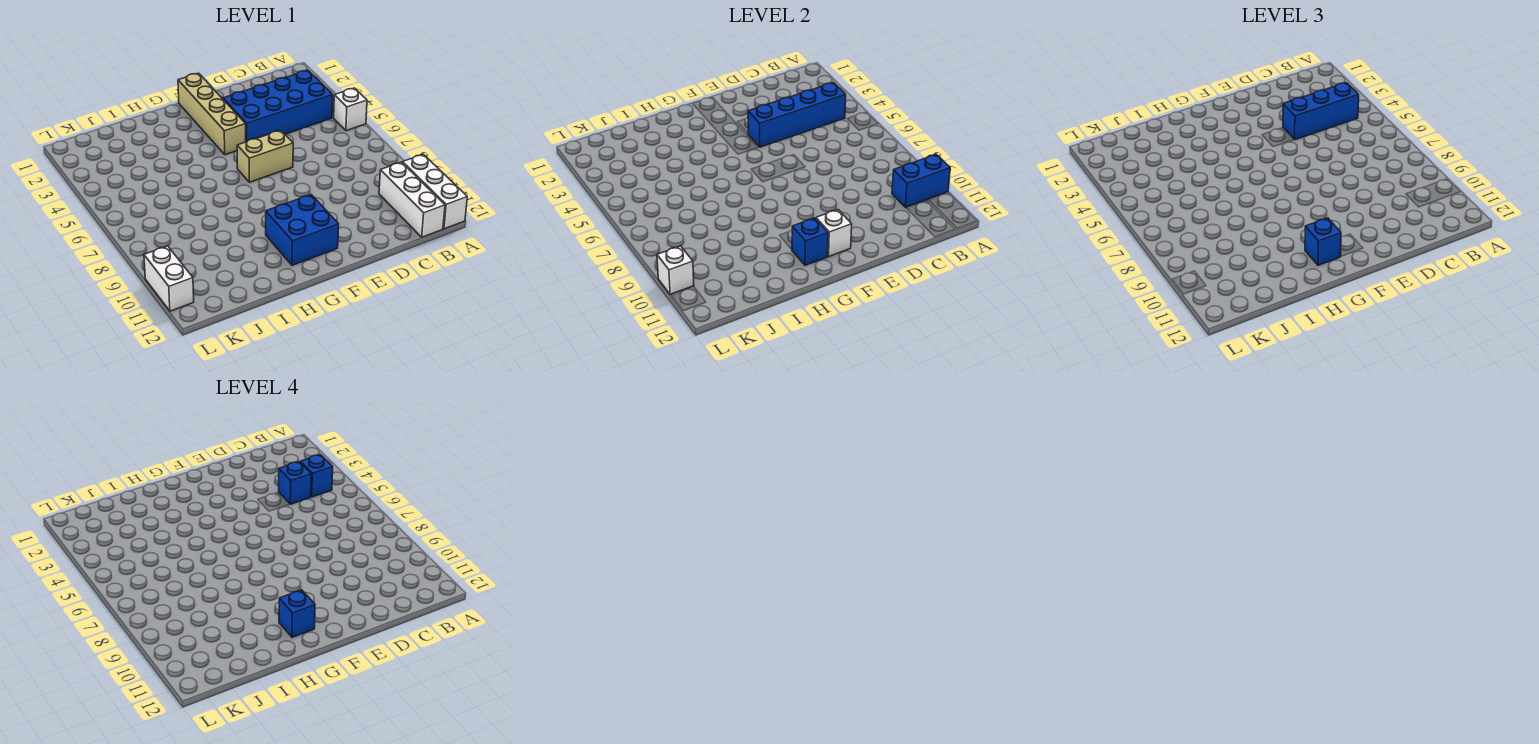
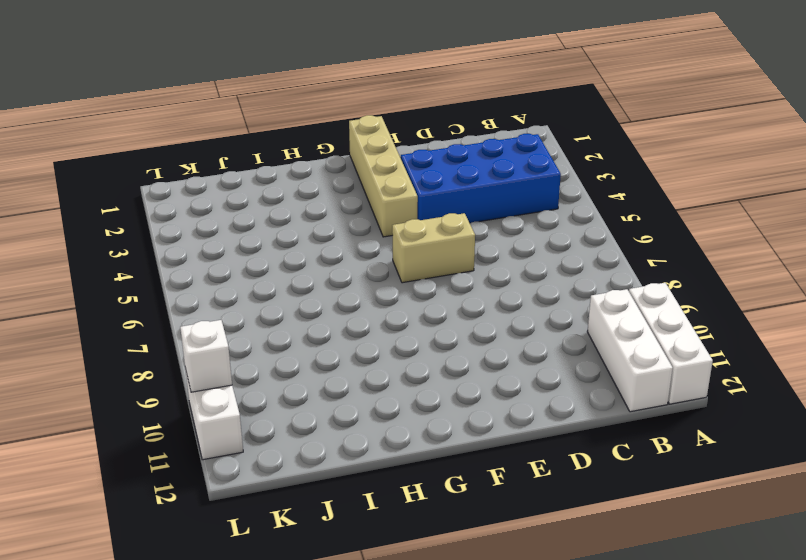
none -> white brick A5 level 1
none -> blue brick F10:G11 level 1
none -> blue brick A10:B10 level 2

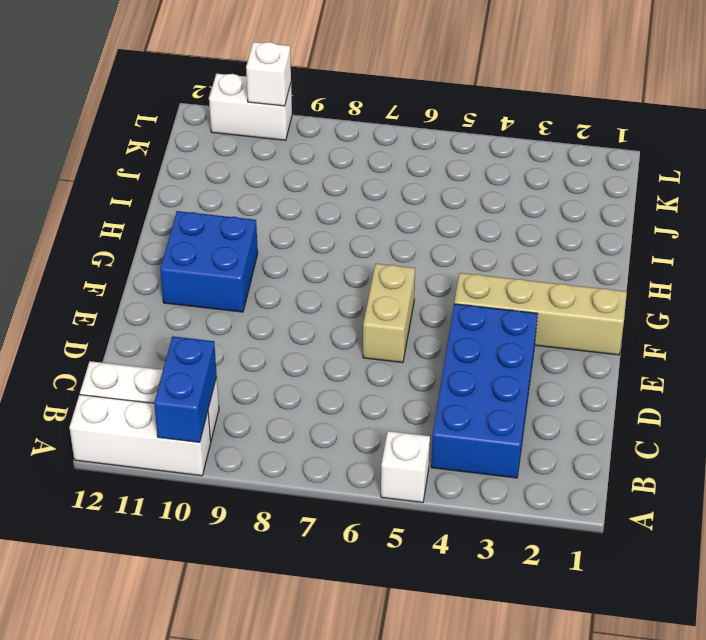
none -> blue brick B4:E4 level 2
none -> white brick F11 level 2
none -> blue brick G11 level 2

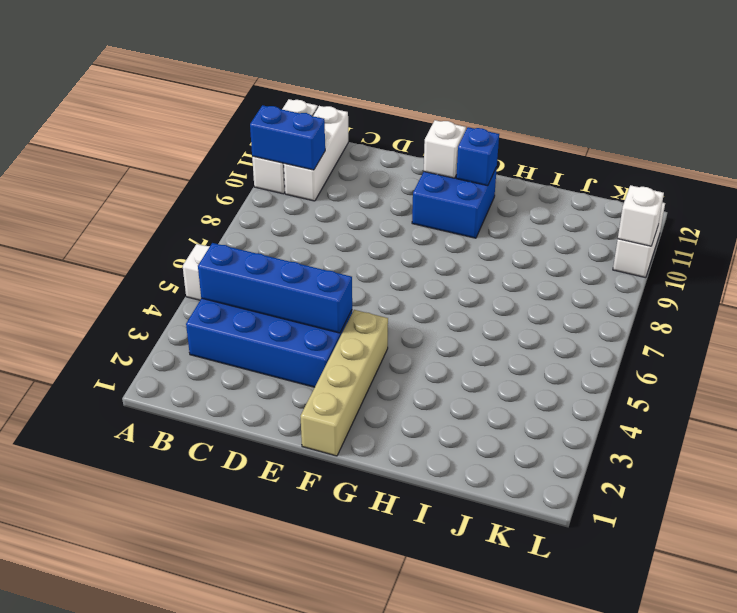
none -> tan brick E6:F6 level 1
none -> blue brick B4:D4 level 3
none -> blue brick G11 level 3

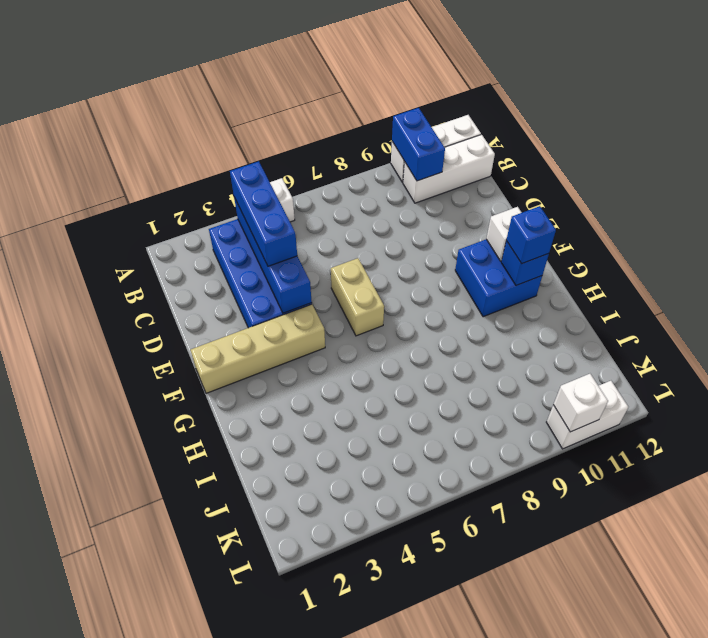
none -> blue brick B4 level 4
none -> blue brick C4 level 4
none -> blue brick G11 level 4

